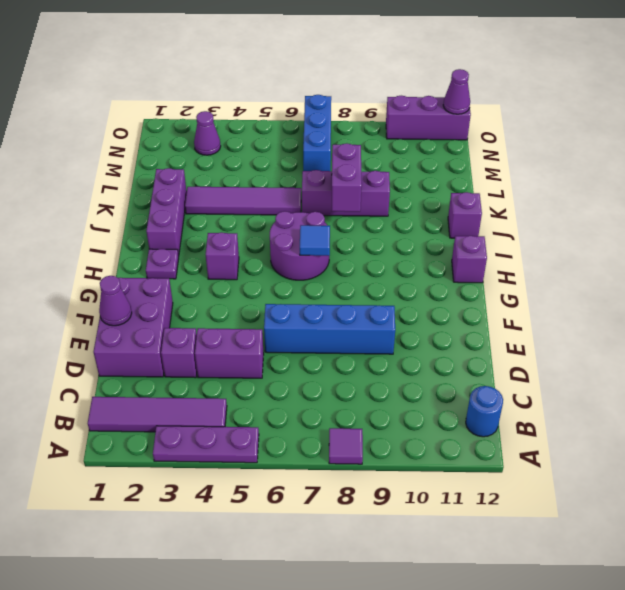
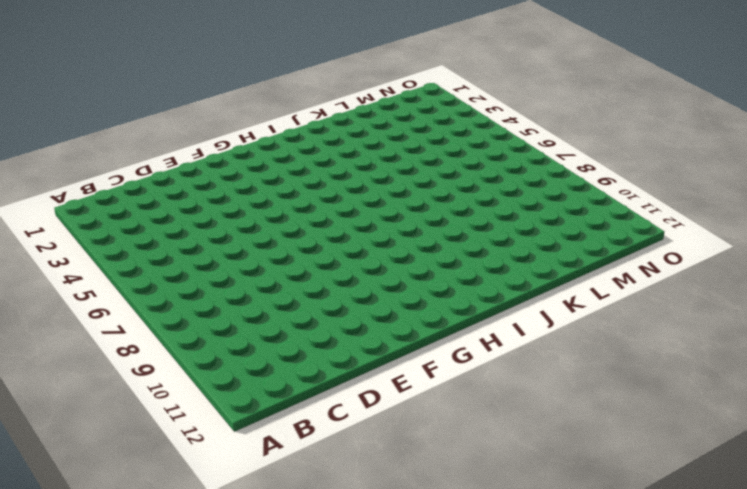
none -> purple plate A3:A5 level 1
none -> purple tile A8 level 1
none -> purple tile B1:B4 level 1

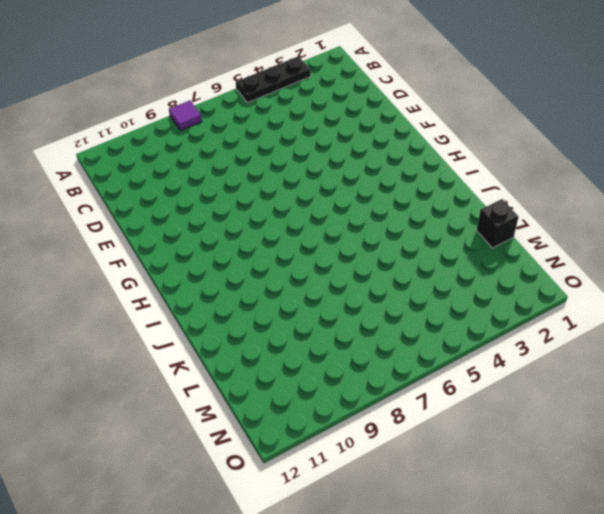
black plate A3:A5 level 1 -> purple plate A3:A5 level 1
black brick L1 level 1 -> none
none -> purple tile B1:B4 level 1
none -> blue round brick B12 level 1
none -> purple brick D1:F2 level 1

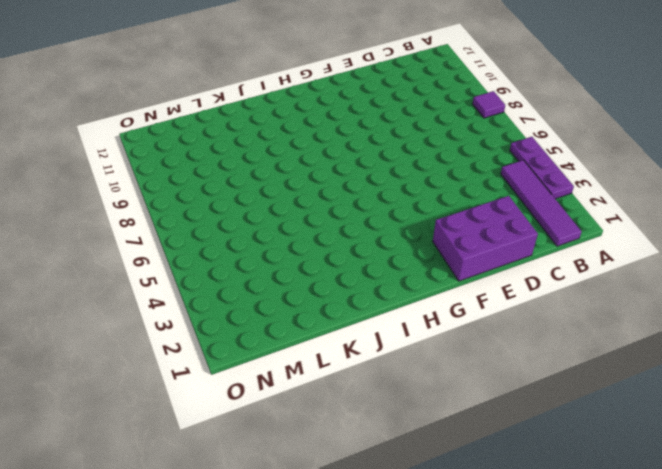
none -> blue round brick B12 level 1
none -> purple brick D3 level 1
none -> purple brick D4:D5 level 1

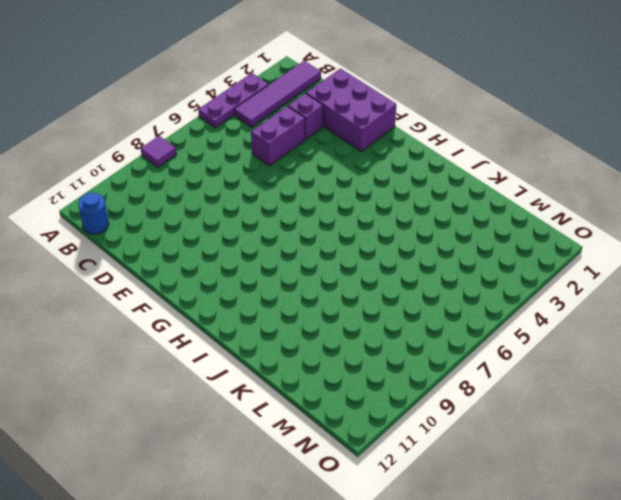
none -> blue brick E6:E9 level 1
none -> purple plate H2 level 1
none -> purple brick H4 level 1

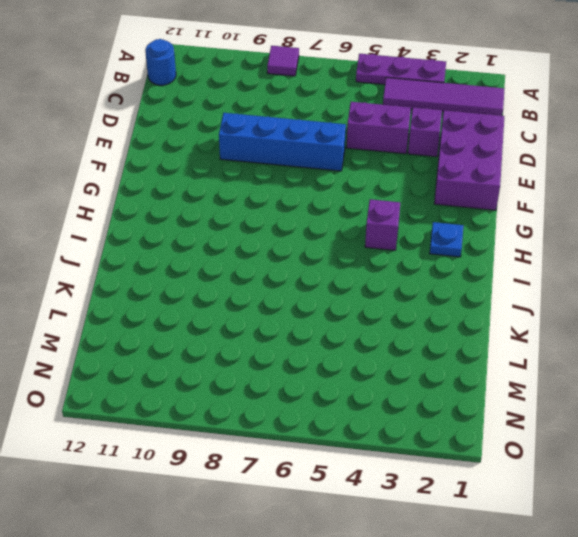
blue plate H2 level 1 -> purple plate H2 level 1
none -> purple round brick H6:I7 level 1
none -> purple brick H12 level 1
none -> purple brick I2:K2 level 1

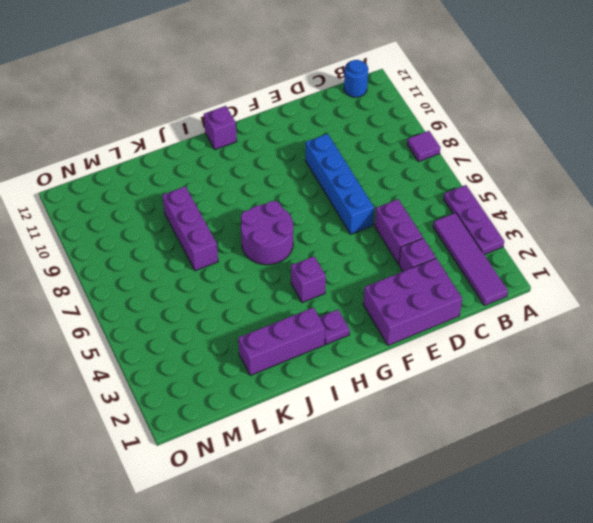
none -> purple brick J12 level 1
none -> purple tile K3:K6 level 1
none -> blue brick M7:O7 level 1

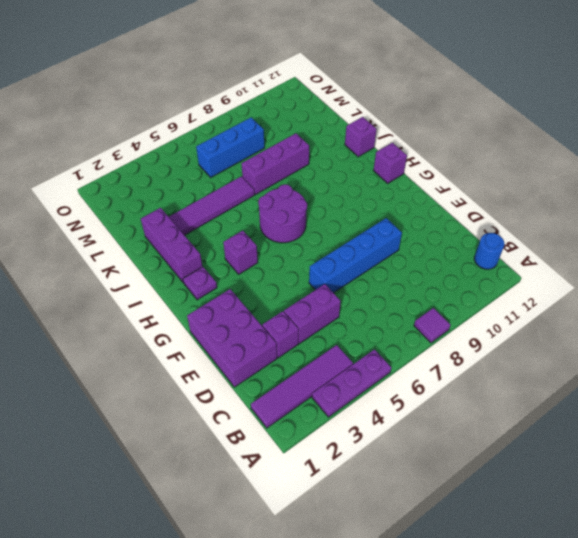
blue brick M6:M8 level 1 -> blue brick M7:O7 level 1
none -> purple cone N3 level 1
none -> purple brick O10:O12 level 1
none -> purple cone E1 level 2

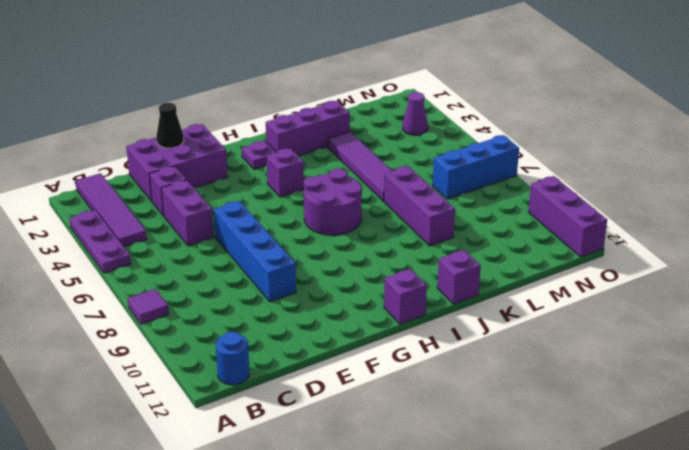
black cone E1 level 2 -> purple cone E1 level 2
none -> blue tile H7 level 2
none -> purple brick J8:K8 level 2
none -> purple cone O12 level 2

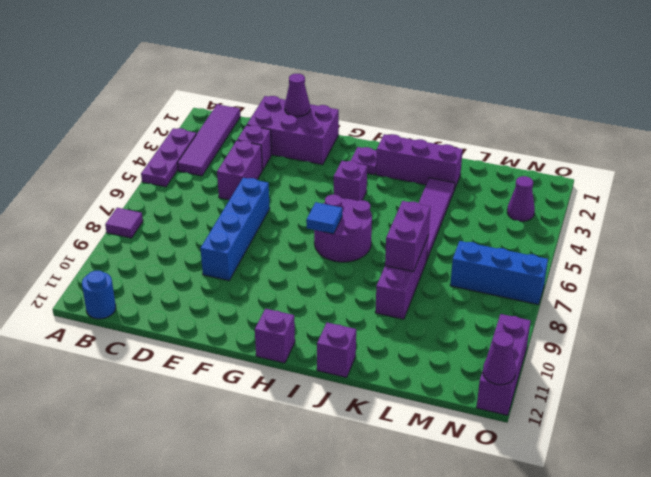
purple brick K7:K8 level 2 -> purple brick J8:K8 level 2

